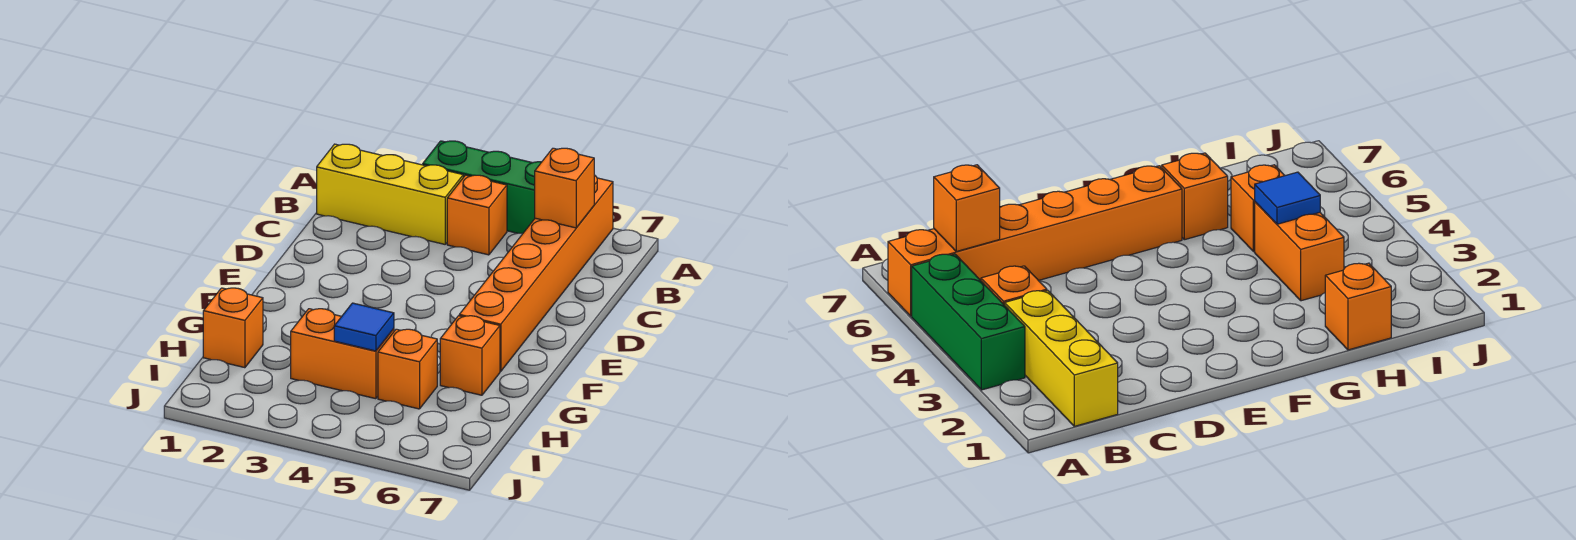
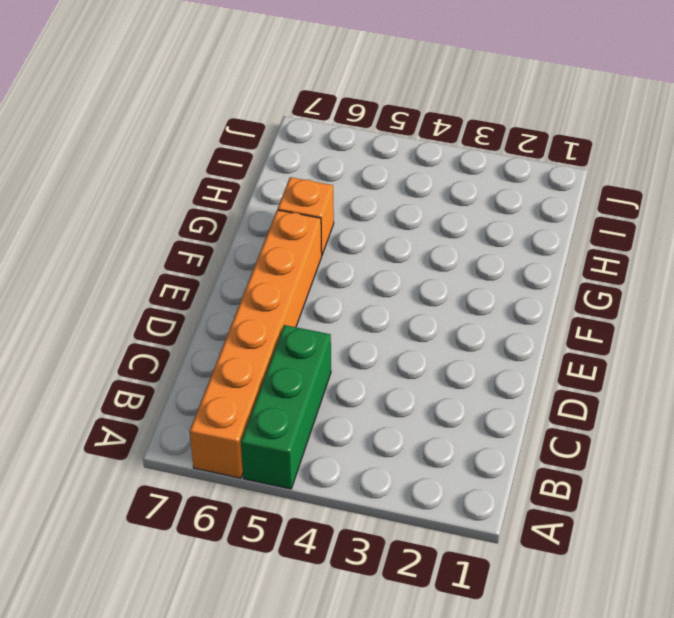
green brick A5:C5 level 1 -> green brick A3:A5 level 1
none -> yellow brick B1:B3 level 1
none -> orange brick B4 level 1

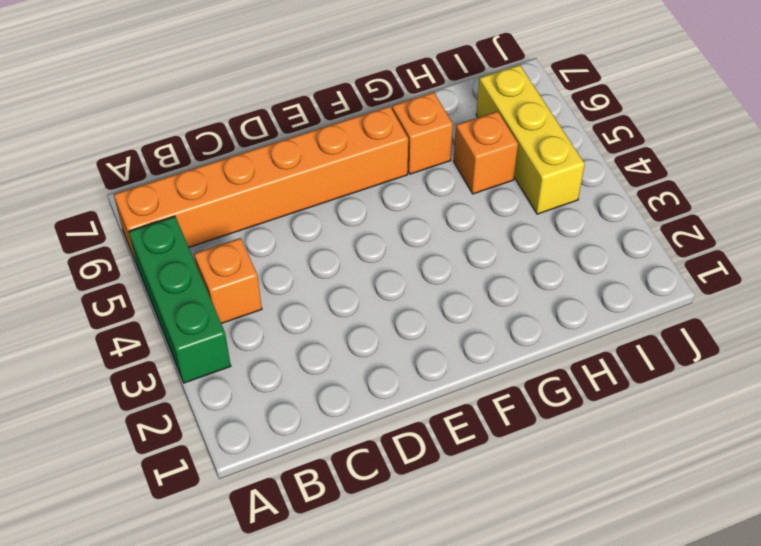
yellow brick I4:I6 level 1 -> yellow brick B1:B3 level 1
none -> orange brick H1 level 1
none -> orange brick H3:H4 level 1

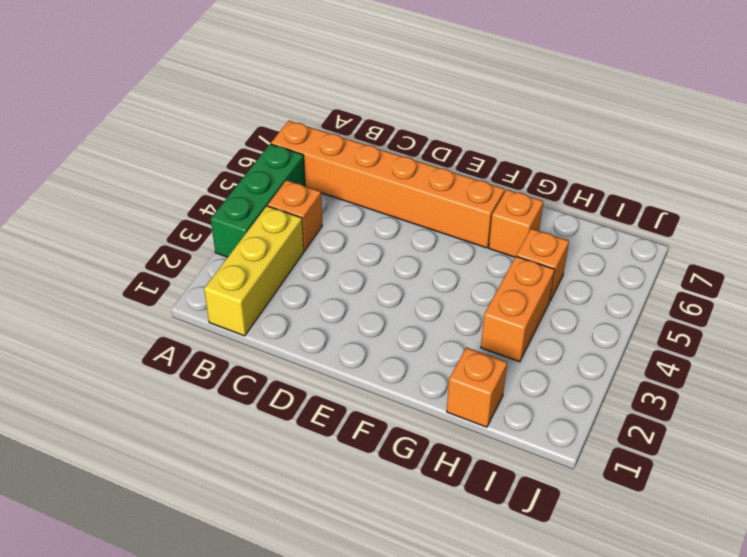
none -> orange brick B6 level 2
none -> blue tile H4 level 2

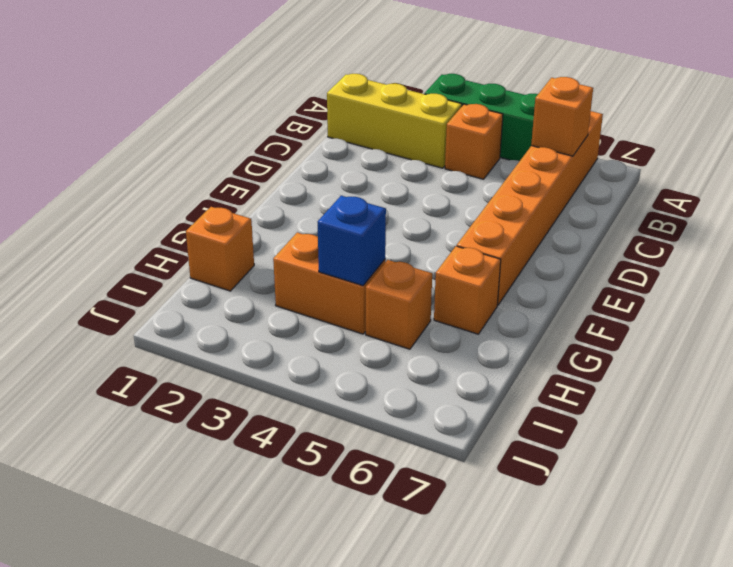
blue brick H4 level 2 -> blue tile H4 level 2

